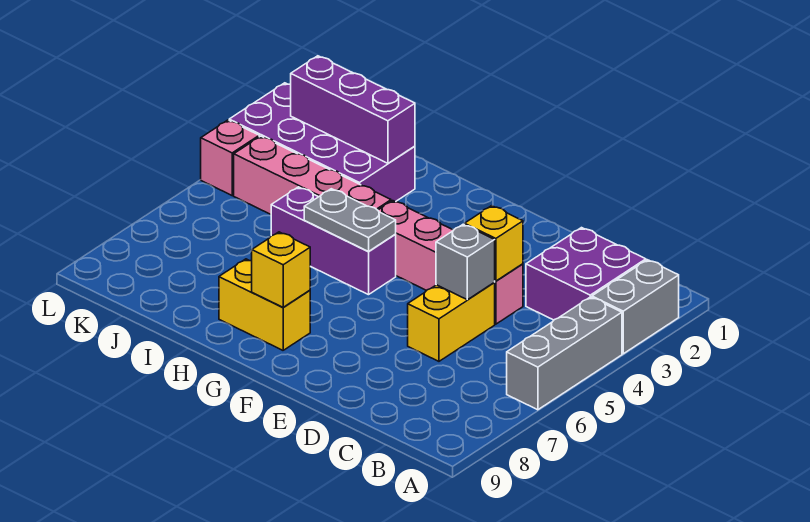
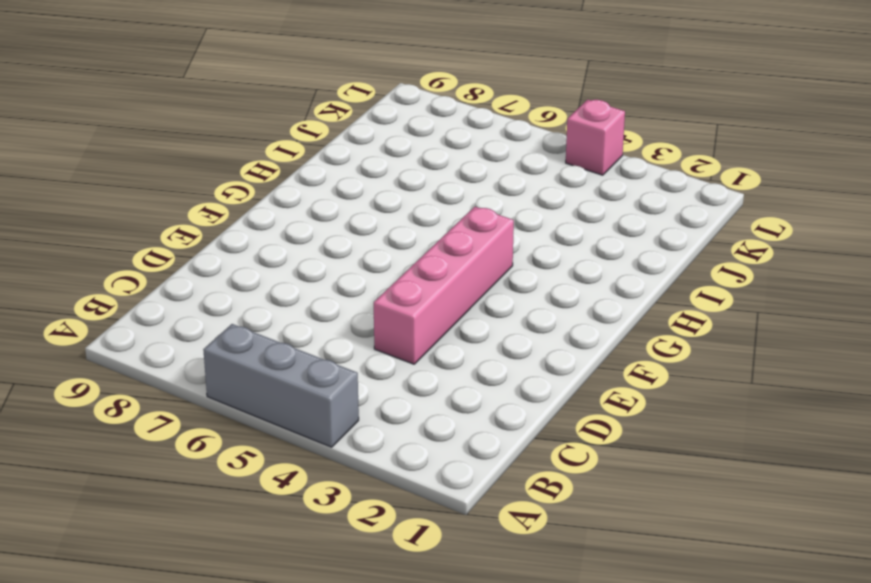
none -> grey brick A2:A3 level 1
none -> purple brick B2:C3 level 1
none -> yellow brick D5:D6 level 1

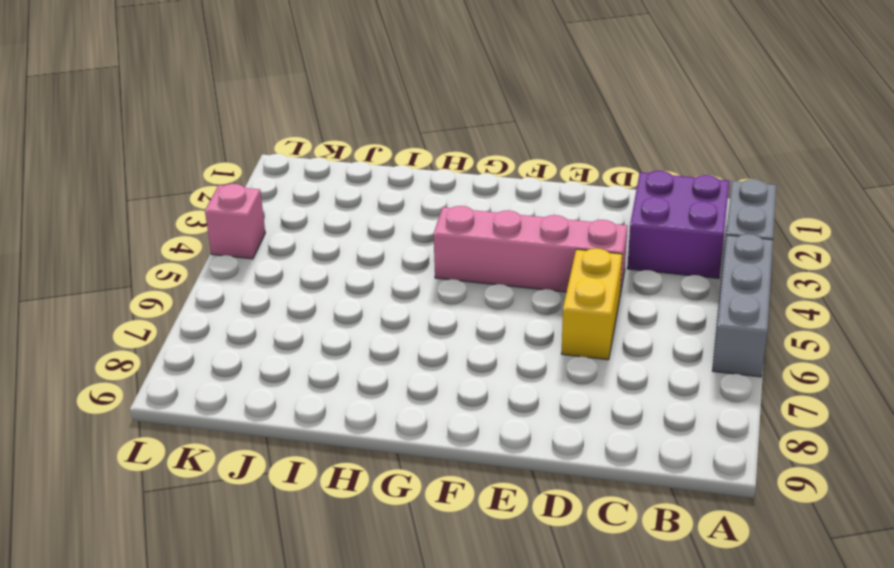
none -> purple brick G5:I5 level 1
none -> yellow brick G8:H8 level 1
none -> pink brick H4:K4 level 1

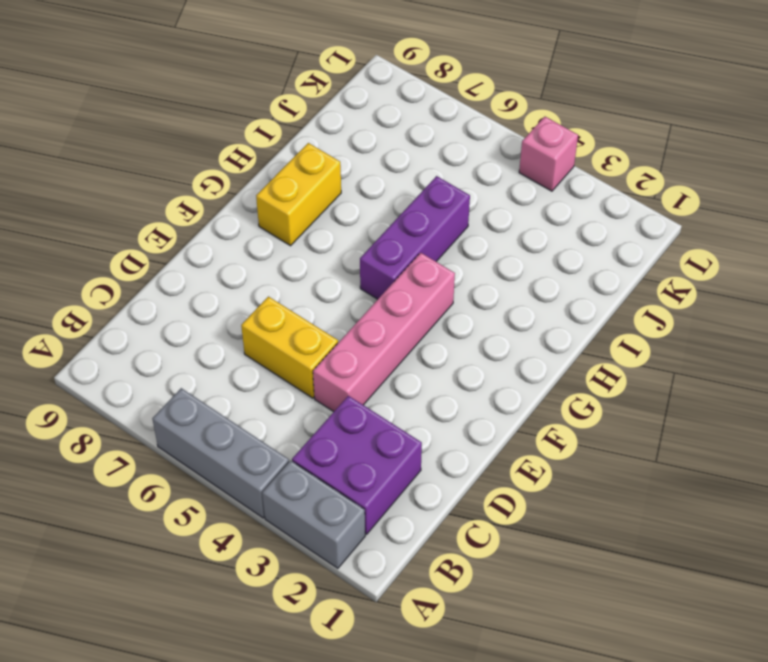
none -> pink brick H4:K4 level 1
none -> purple brick I2:L3 level 1
none -> yellow brick D4 level 2

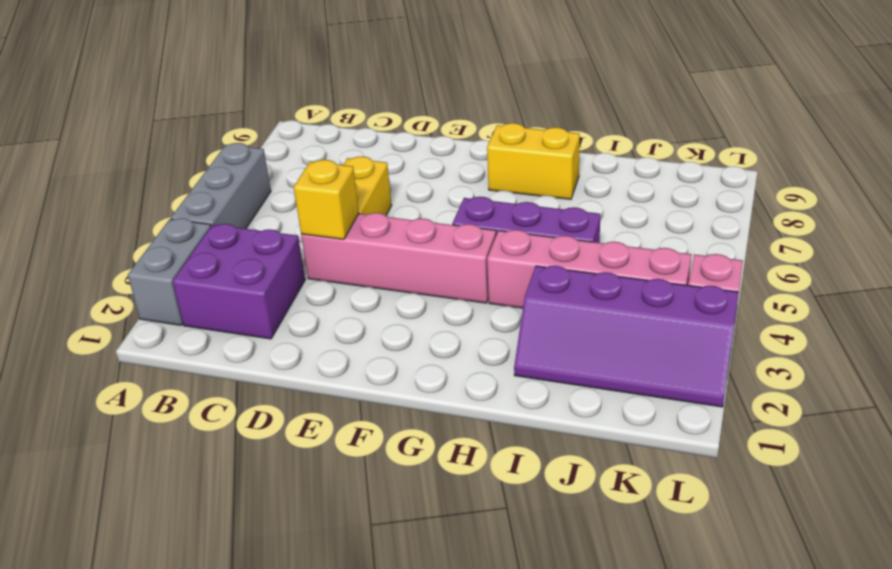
purple slope I2:L3 level 1 top 3 -> purple brick I2:L3 level 1
none -> grey brick D5 level 2
none -> grey plate G5:H5 level 2
none -> yellow brick G8 level 2

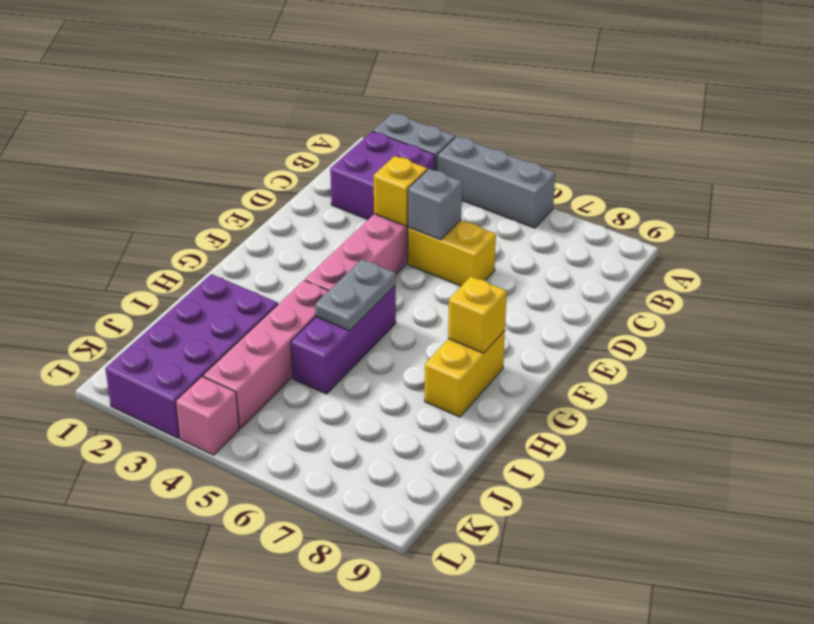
none -> purple brick I2:K2 level 2

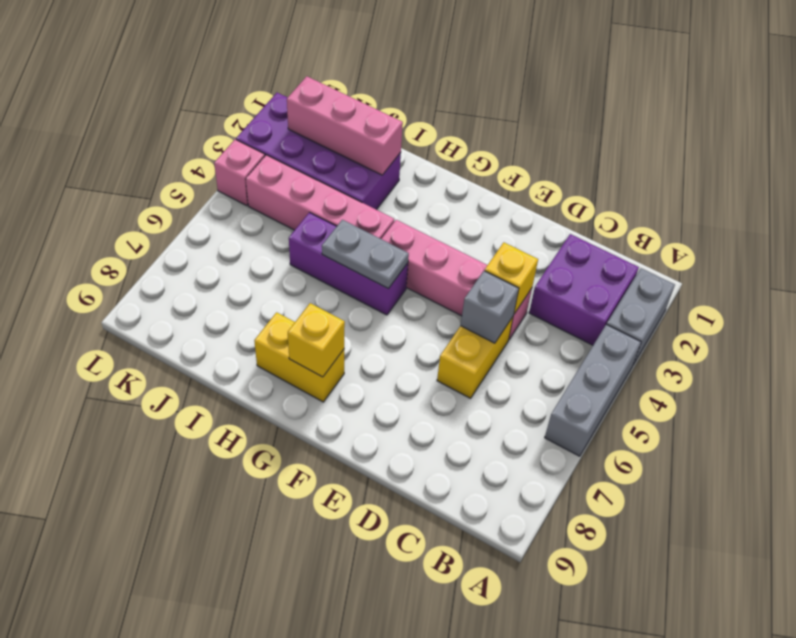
pink brick I2:K2 level 2 -> purple brick I2:K2 level 2

